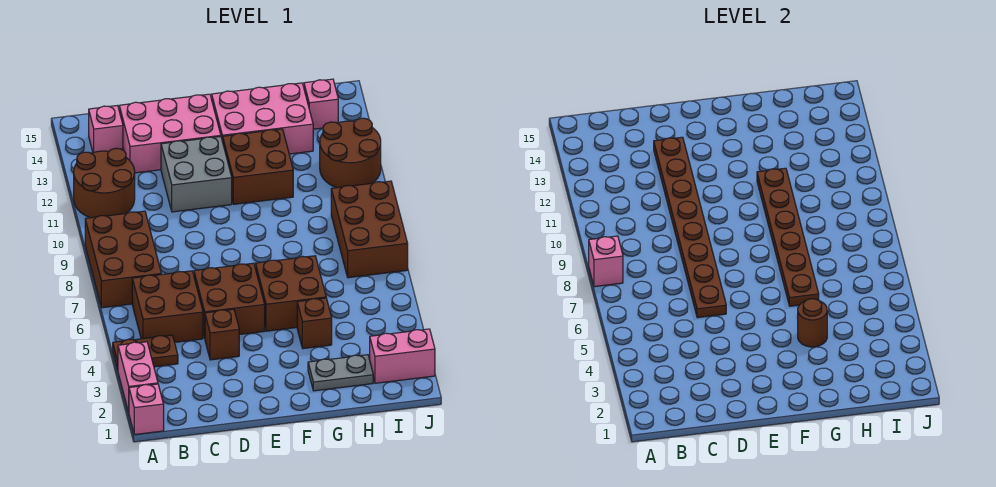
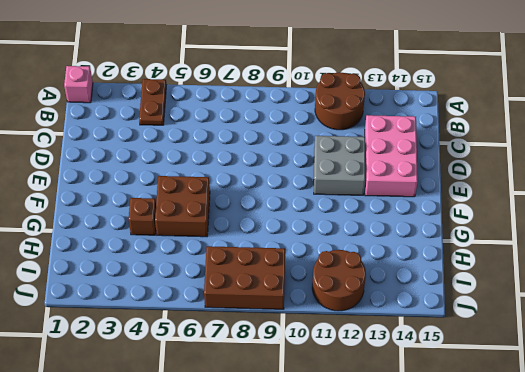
none -> pink brick A2:A3 level 1
none -> brown brick A7:B9 level 1
none -> brown brick B5:C6 level 1

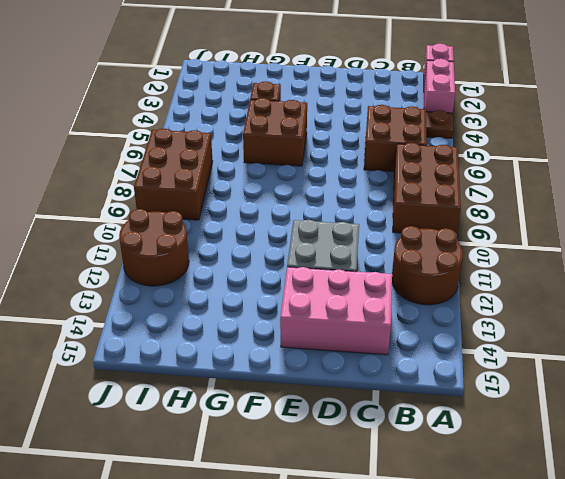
none -> pink brick B14 level 1
none -> brown brick D4 level 1
none -> brown brick D5:E6 level 1

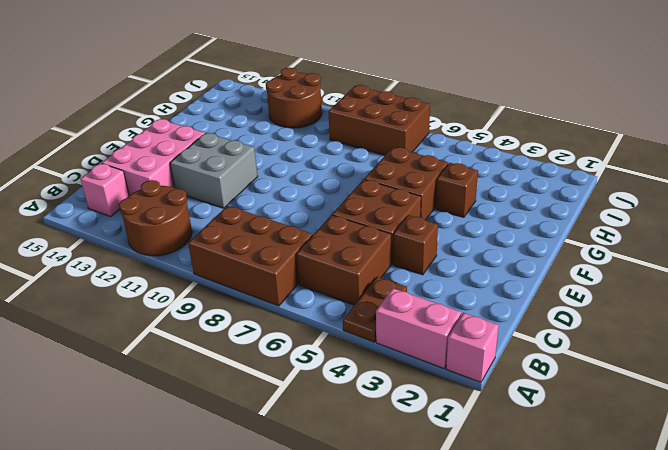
none -> brown brick F11:G12 level 1
none -> pink brick F13:H14 level 1
none -> grey plate G2:H2 level 1

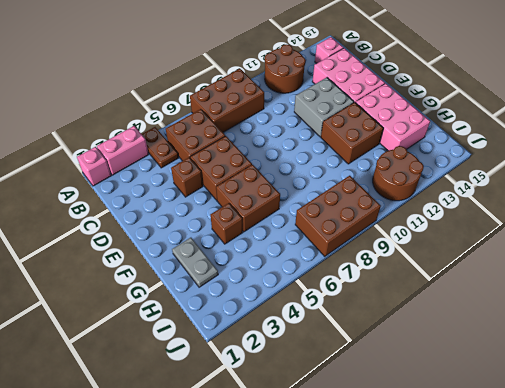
none -> pink brick I2:J2 level 1
none -> pink brick I14 level 1
none -> pink brick A8 level 2

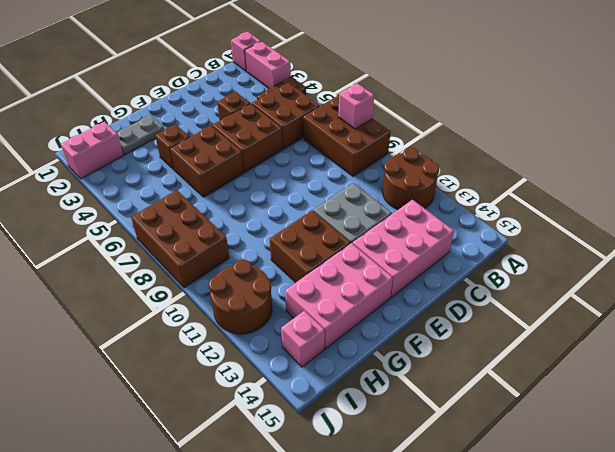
none -> pink brick B14 level 1
none -> brown plate D6:D13 level 2
none -> brown round brick G4 level 2

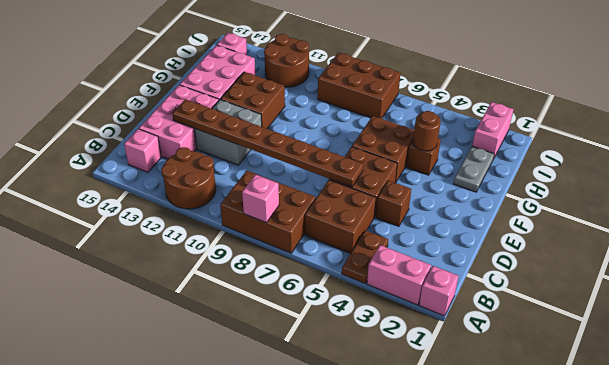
none -> brown plate G6:G11 level 2

